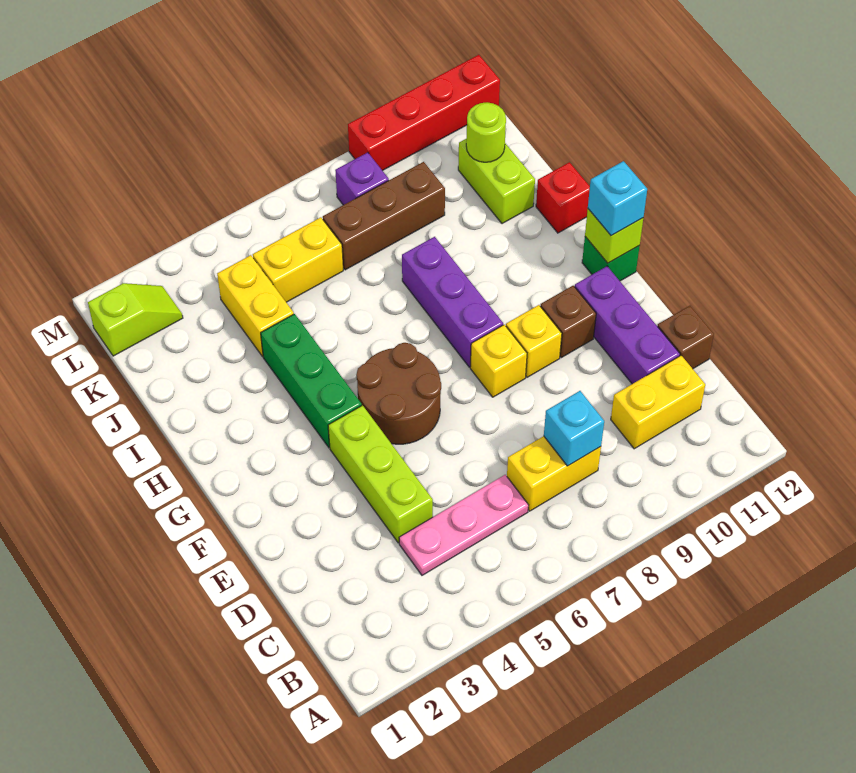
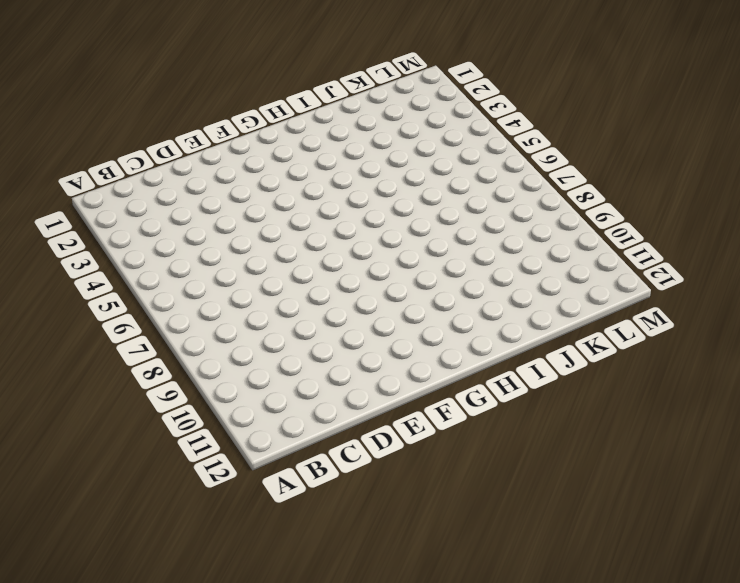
none -> pink plate C4:C6 level 1
none -> yellow brick C7:C8 level 1
none -> yellow brick C10:C11 level 1

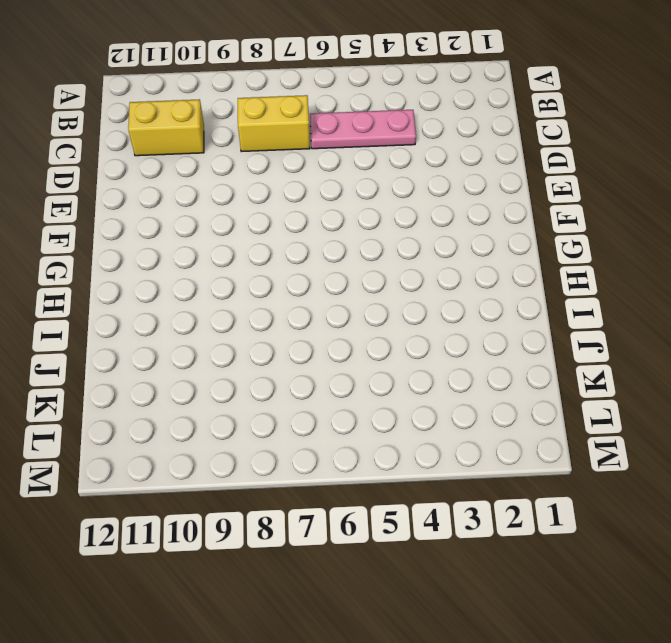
none -> lime brick D4:F4 level 1
none -> purple brick D11:F11 level 1
none -> brown brick D12 level 1

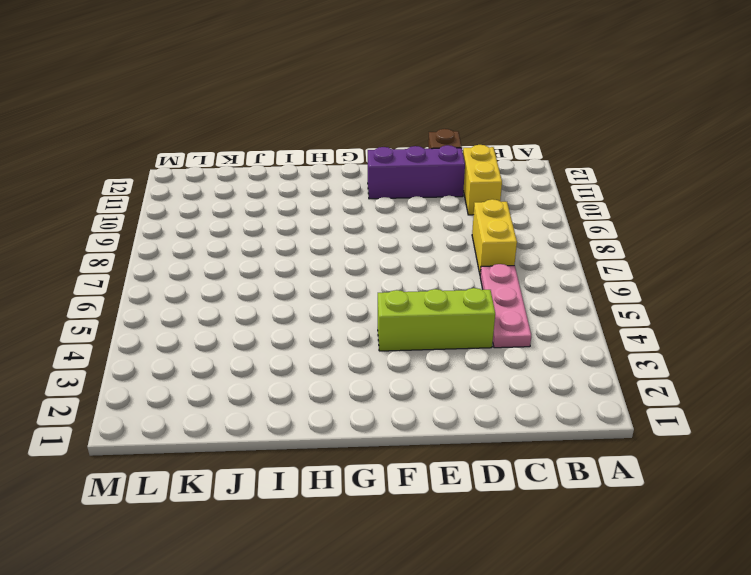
none -> brown round brick F5:G6 level 1
none -> yellow brick F8 level 1
none -> yellow brick F9 level 1

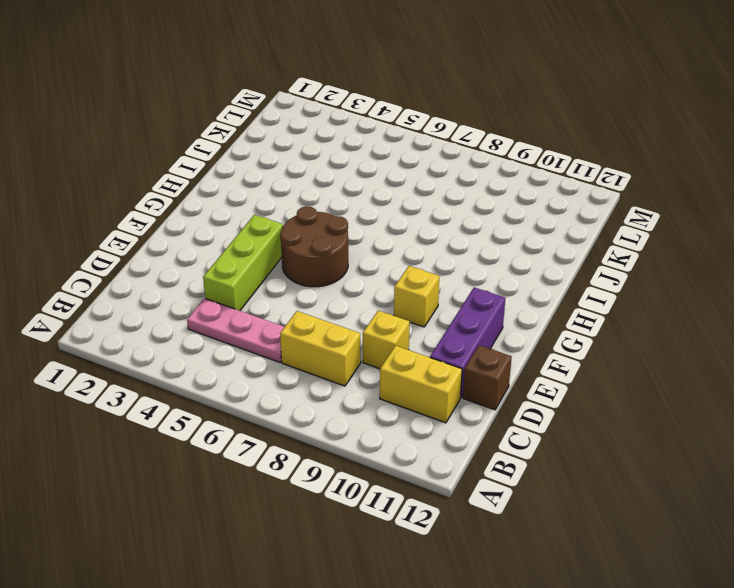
yellow brick D9 level 1 -> yellow brick F8 level 1
none -> brown brick F10 level 1
none -> green brick G4:I4 level 1
none -> purple brick G8:I8 level 1

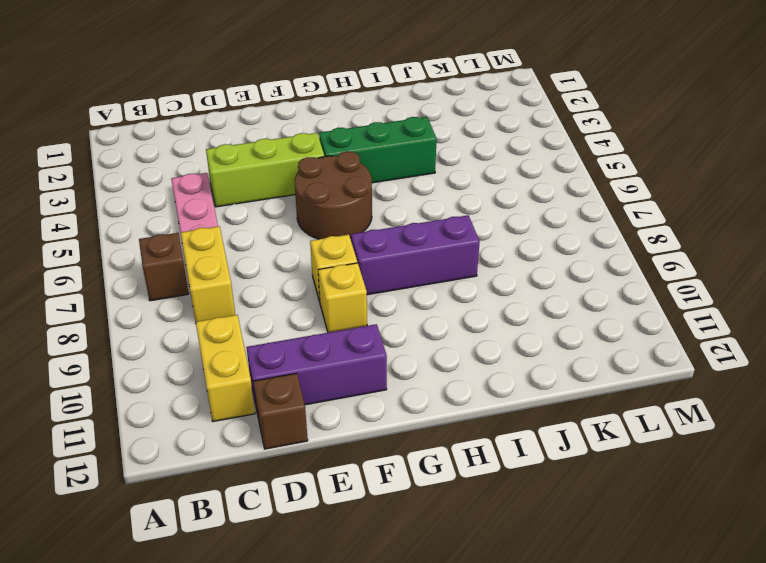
brown brick B7 level 1 -> brown brick F10 level 1
none -> green brick G12 level 1
none -> red brick I12 level 1
none -> yellow brick J4:K4 level 1

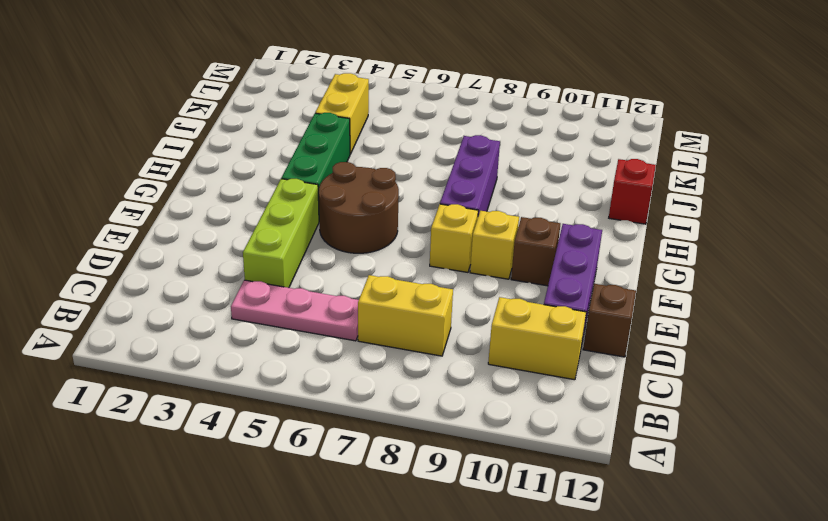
none -> green brick G12 level 1
none -> lime brick J11:K11 level 1
none -> yellow brick K5:K6 level 1

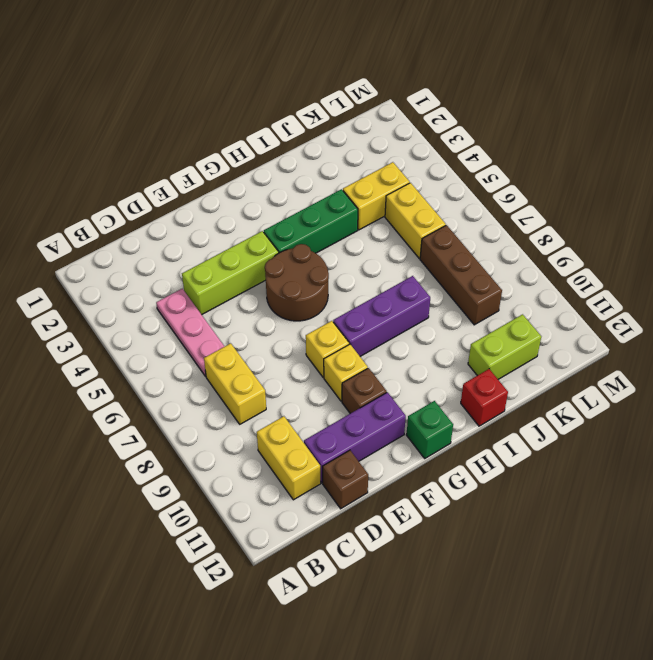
none -> lime slope L1:L2 level 1 top 1
none -> purple brick L8 level 1
none -> red brick M9:M12 level 1

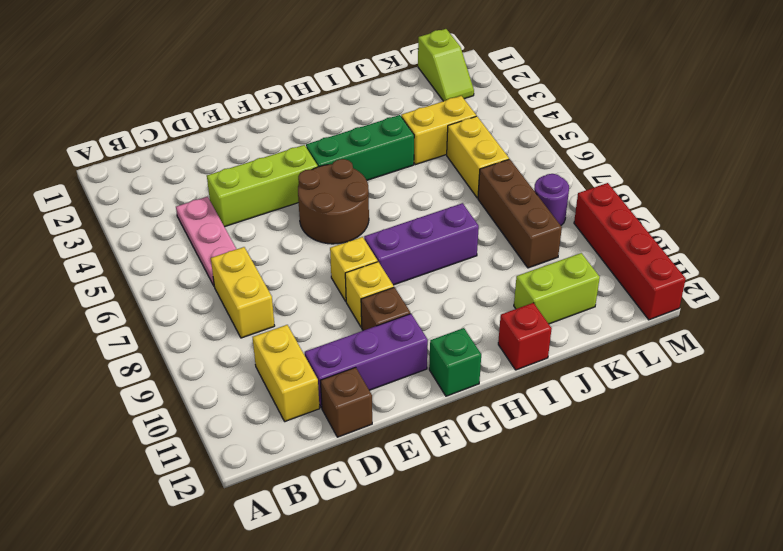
purple round brick L8 level 1 -> purple brick L8 level 1
none -> cyan brick C8 level 2
none -> lime brick G12 level 2
none -> lime round brick K11 level 2

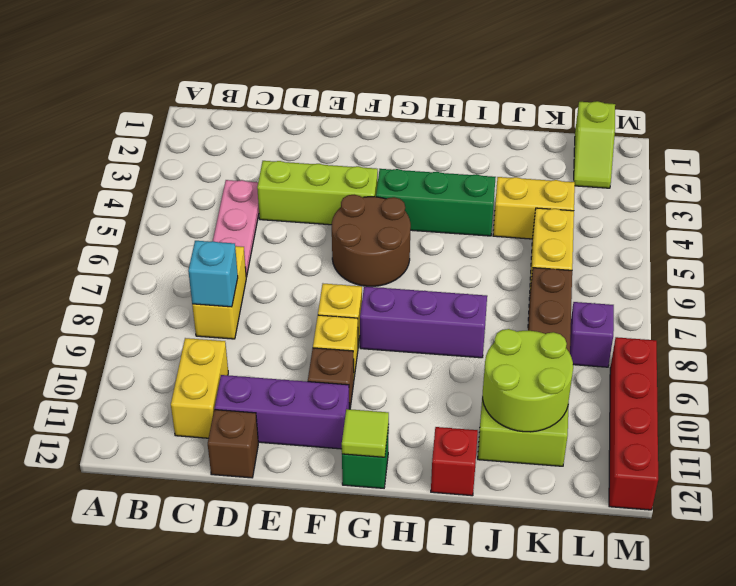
lime tile G12 level 2 -> lime brick G12 level 2
lime round brick J10:K11 level 2 -> lime round brick K11 level 2
none -> cyan brick G12 level 3

